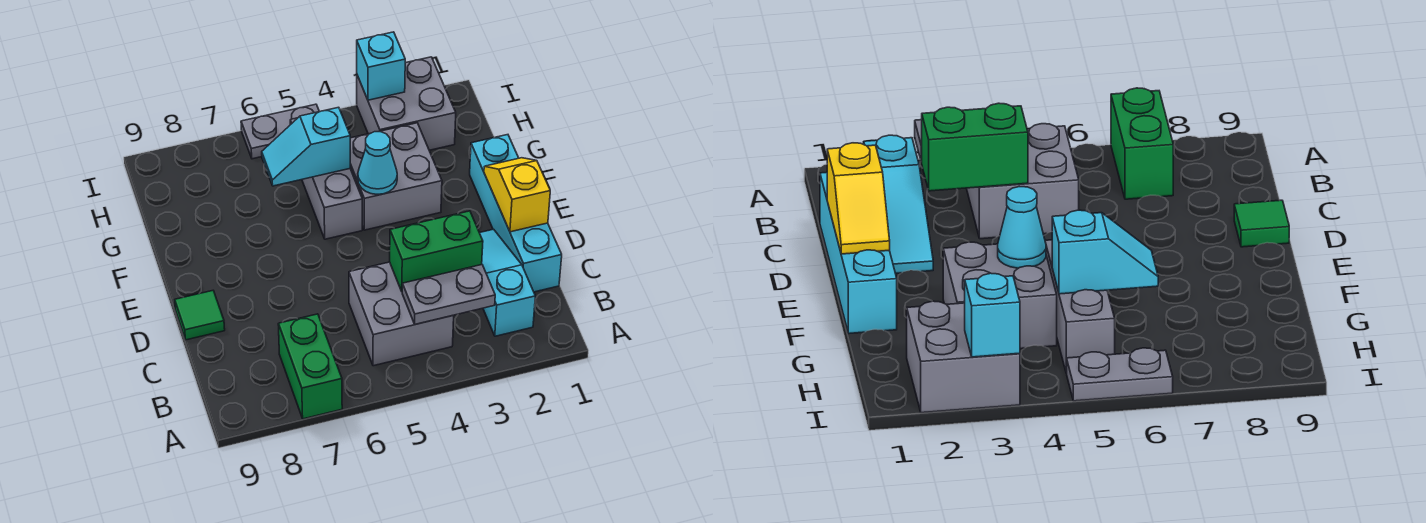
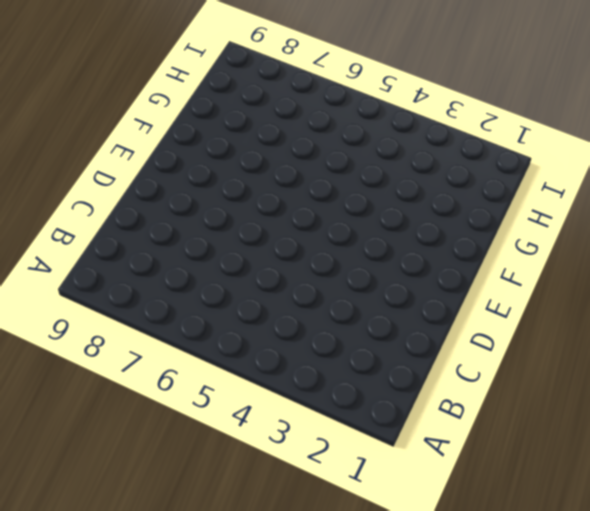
none -> green brick A7:B7 level 1
none -> cyan slope B2:D2 level 1 top B
none -> grey brick B4:C5 level 1

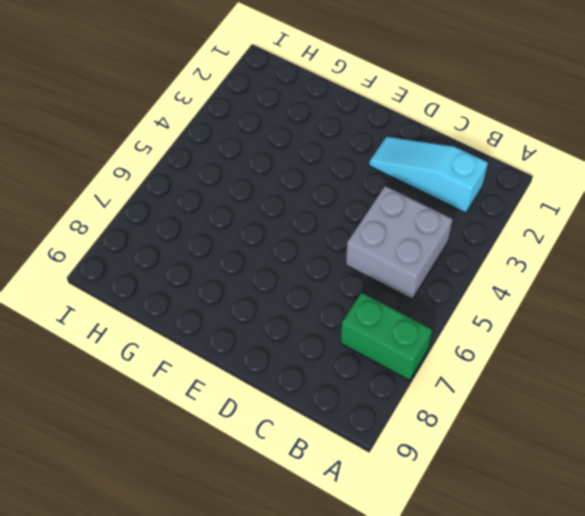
none -> cyan brick C1:F1 level 1
none -> green tile D9 level 1
none -> grey brick F3:G4 level 1

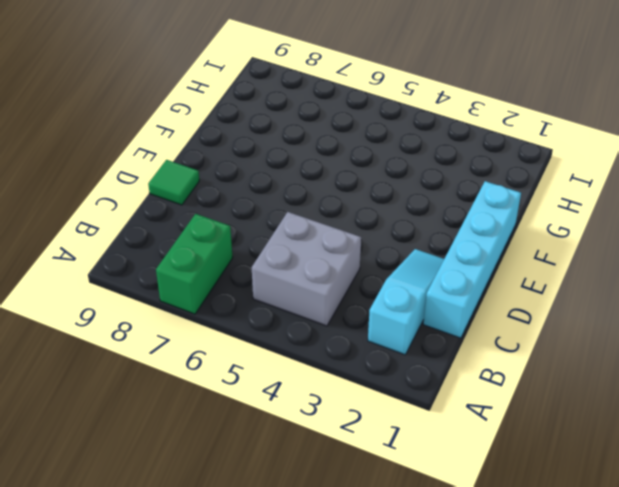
none -> grey brick F3:G4 level 1
none -> grey brick F5:H5 level 1
none -> grey brick H2:I3 level 1

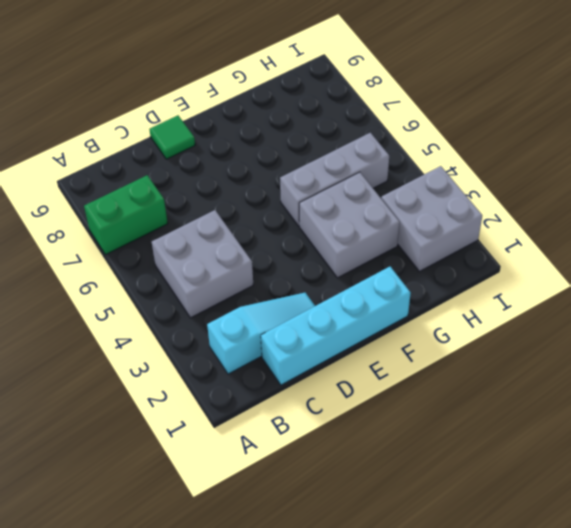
none -> grey plate I5:I6 level 1
none -> grey plate B3:B4 level 2
none -> green brick C3:C4 level 2

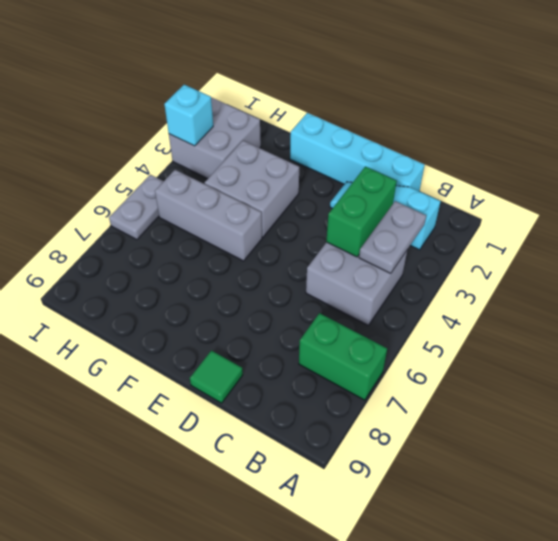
none -> yellow slope D1:E1 level 2 top D
none -> cyan cone F4 level 2
none -> cyan slope G5:G6 level 2 top 5

